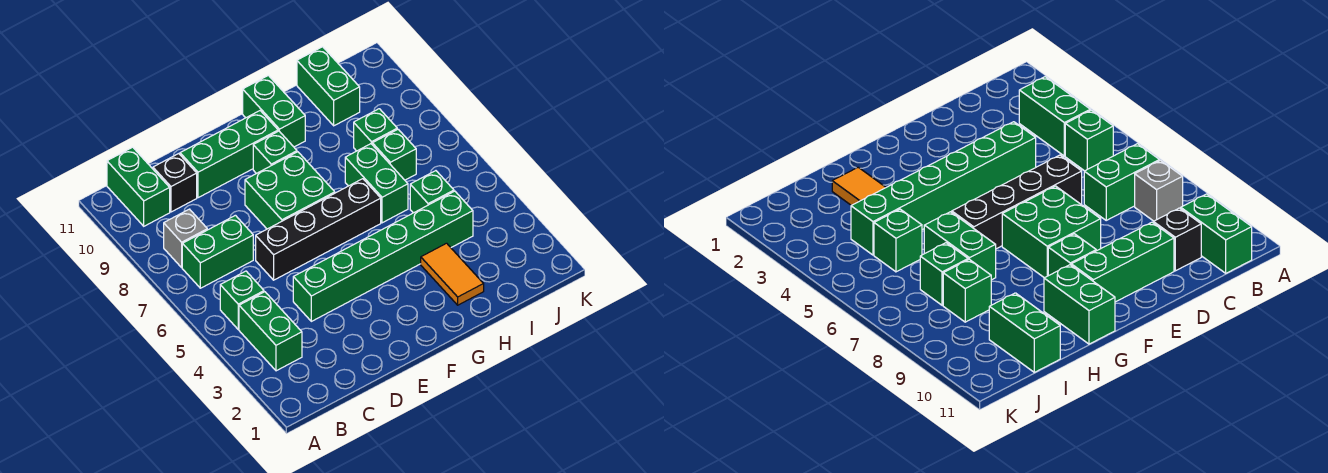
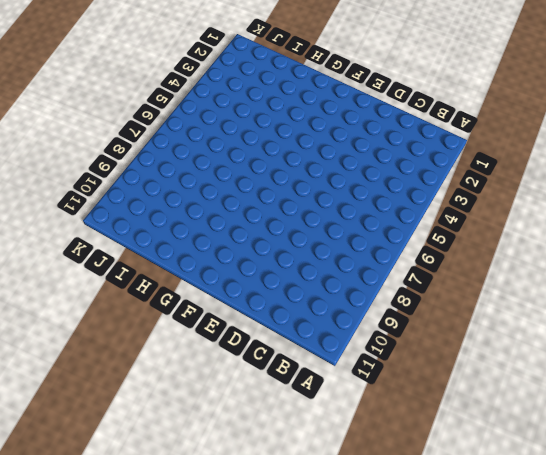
none -> green brick B3:B4 level 1
none -> green brick B5 level 1
none -> green brick B7:C7 level 1

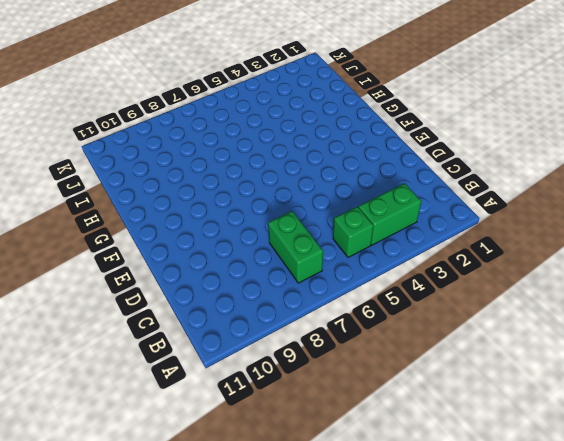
none -> grey brick B8 level 1
none -> green brick B10:B11 level 1
none -> black brick C10 level 1

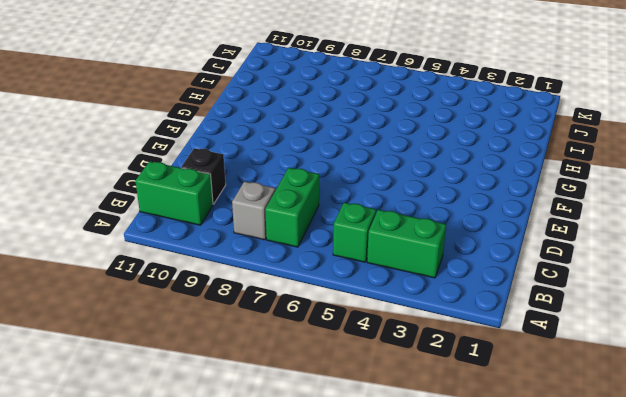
none -> green brick D4:I4 level 1
none -> black brick D6:G6 level 1
none -> green brick D10:F10 level 1

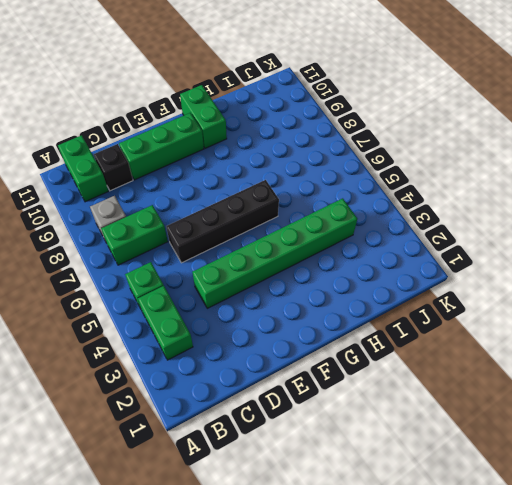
none -> green brick E7:F8 level 1
none -> green brick F9 level 1
none -> orange tile H2:H3 level 1

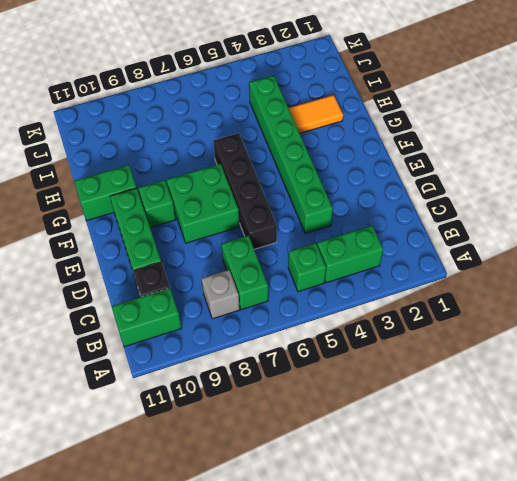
none -> green brick H6:H7 level 1
none -> green brick I5 level 1
none -> green brick I7 level 1

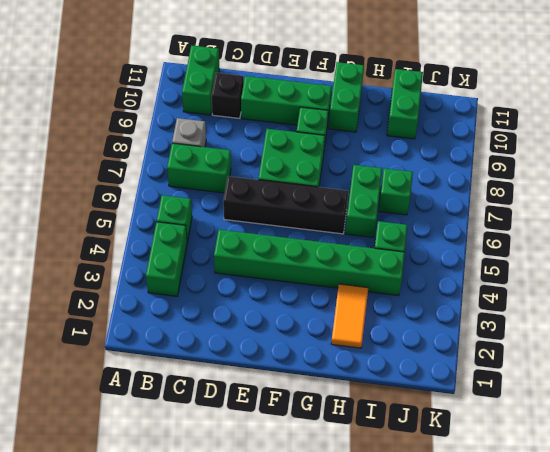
none -> green brick I8 level 1

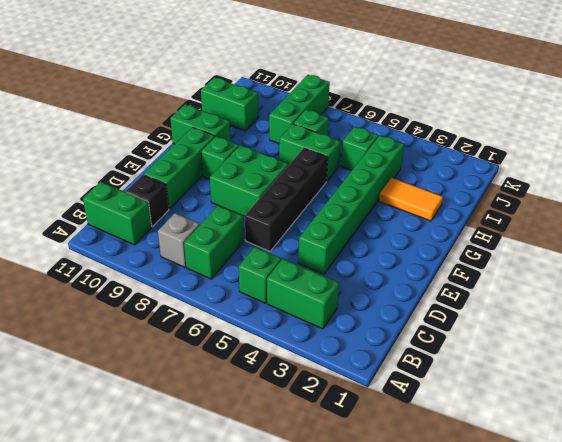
green brick I8:K8 level 1 -> green brick I8 level 1

